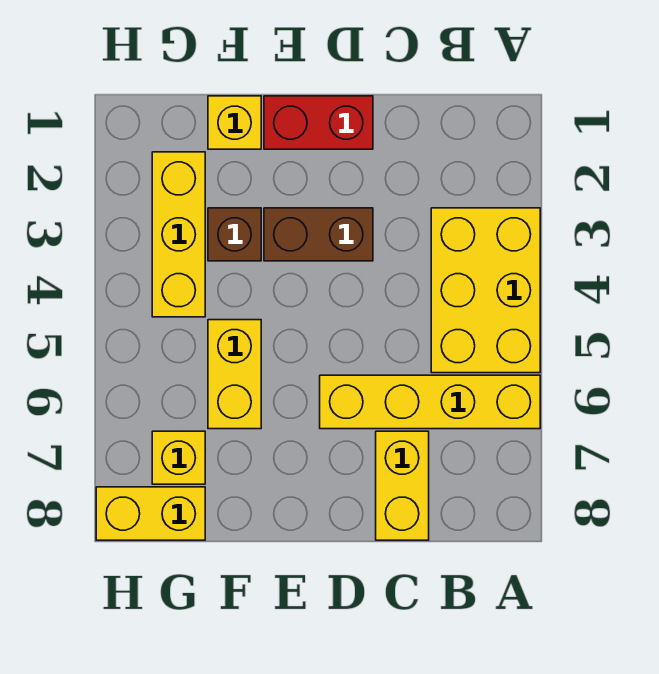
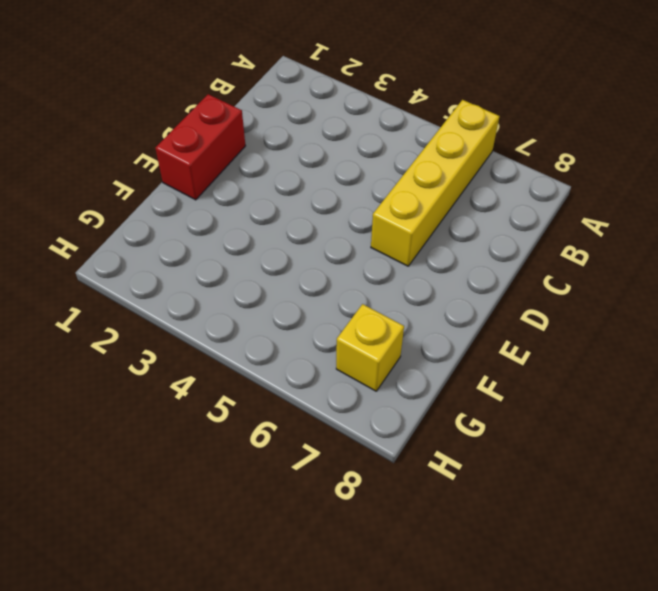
none -> yellow brick A3:B5 level 1
none -> yellow brick C7:C8 level 1

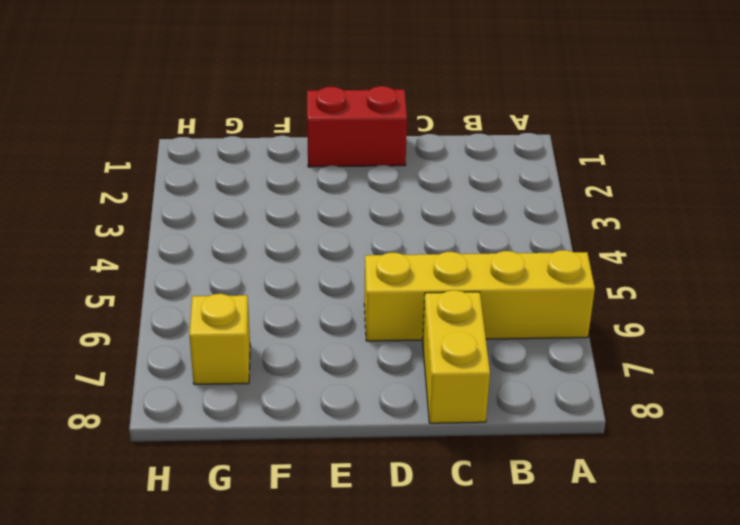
none -> yellow brick A3:B5 level 1
none -> brown brick D3:E3 level 1

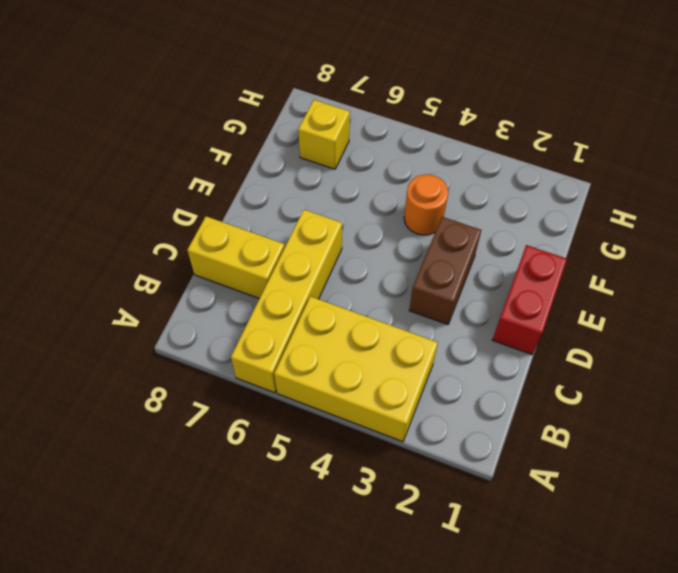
orange round brick F4 level 1 -> none
none -> yellow brick F1 level 1
none -> brown brick F3 level 1

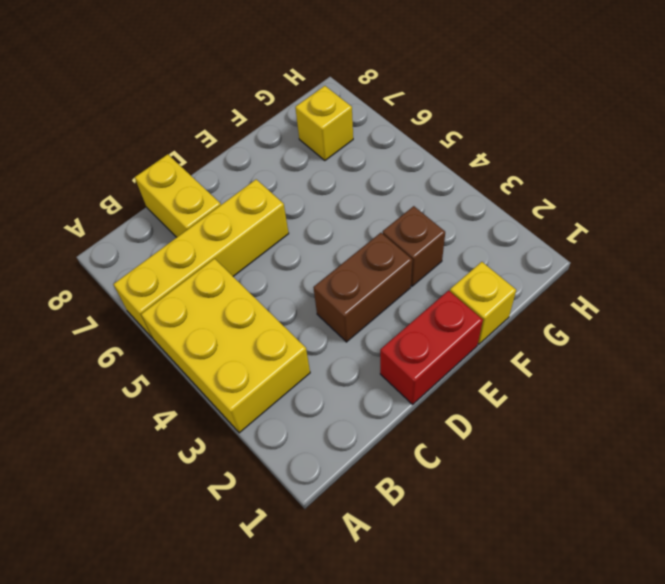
none -> yellow brick F5:F6 level 1
none -> yellow brick G2:G4 level 1

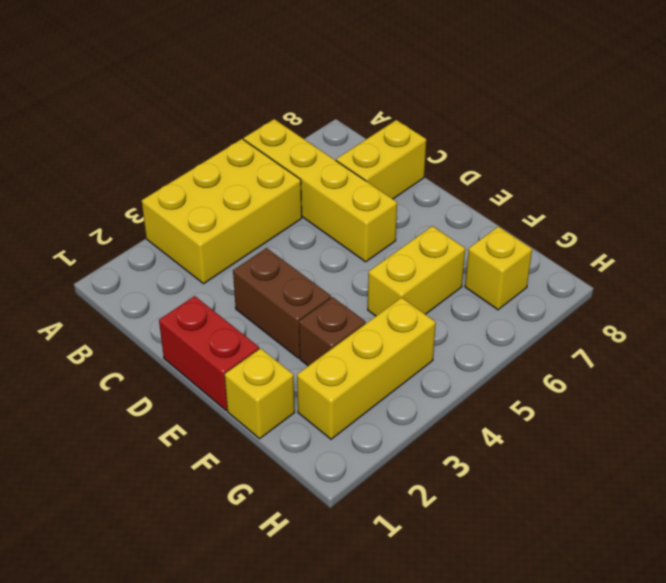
none -> yellow brick G8:H8 level 1

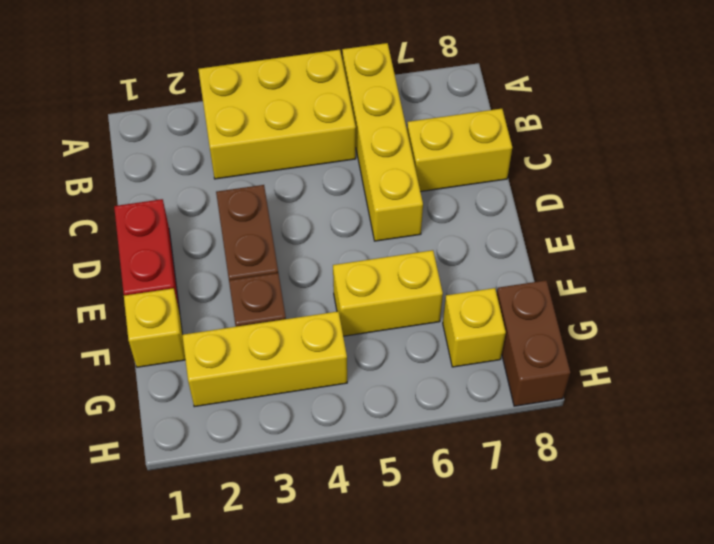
brown brick G8:H8 level 1 -> yellow brick G8:H8 level 1

